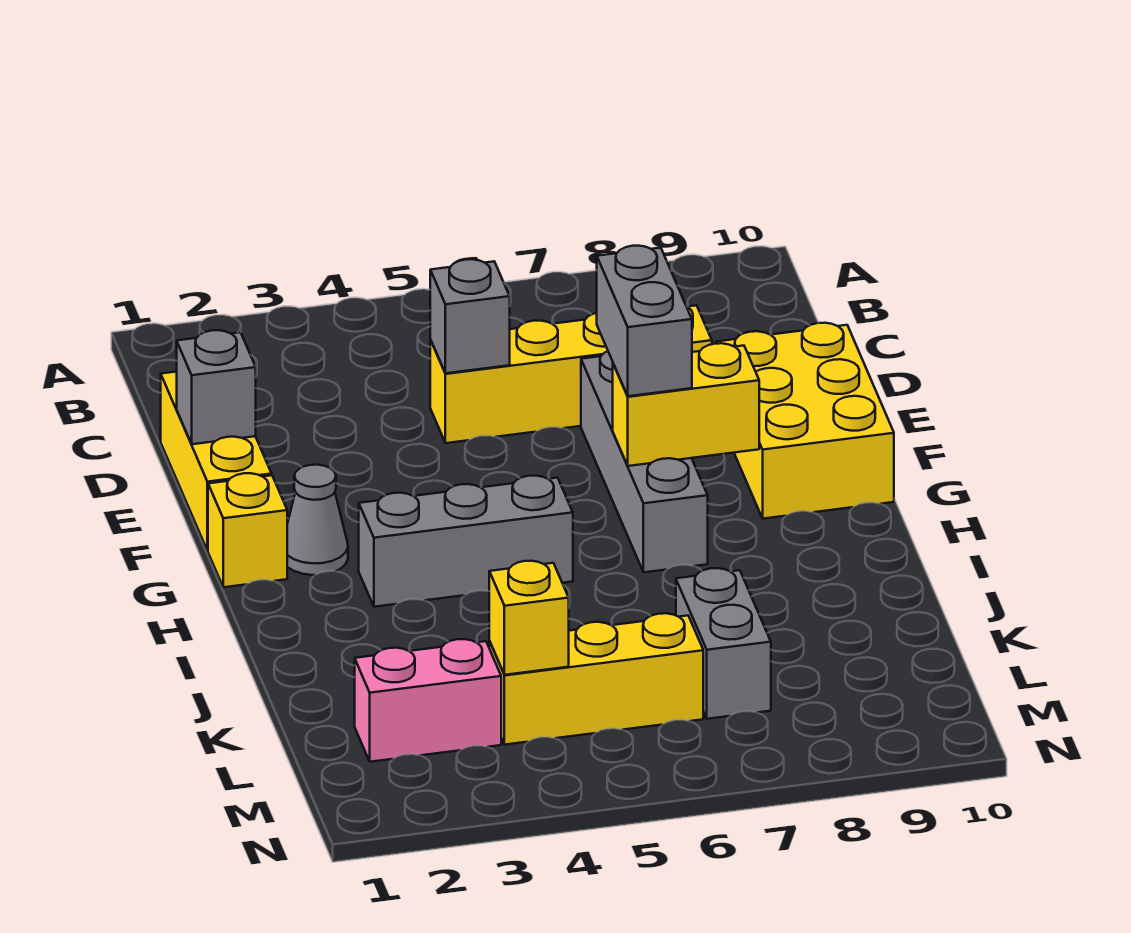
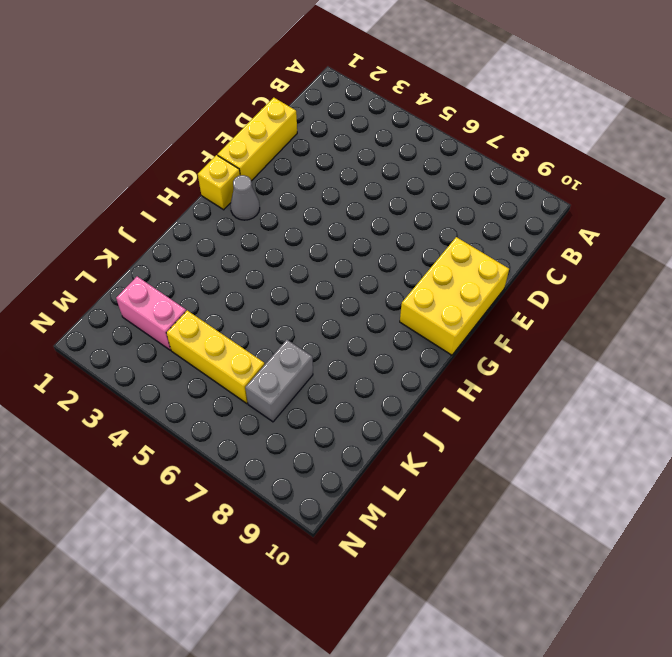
none -> yellow brick D5:D8 level 1
none -> grey brick E7:H7 level 1
none -> grey brick H3:H5 level 1

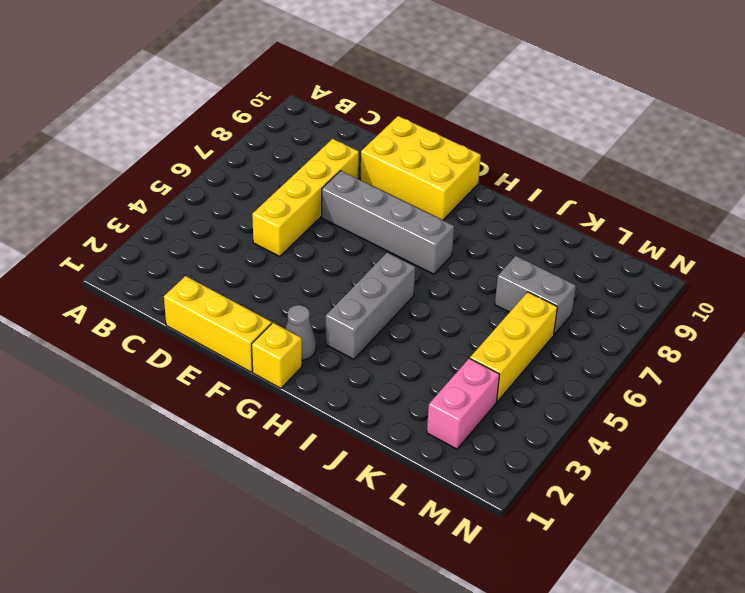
none -> grey brick D5 level 2
none -> grey brick E1 level 2
none -> yellow brick G7:G8 level 2

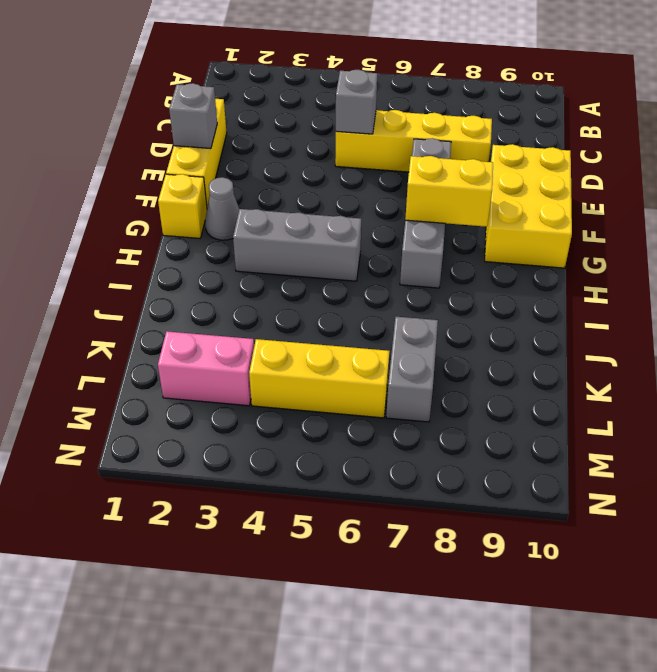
none -> yellow brick L4 level 2
none -> grey brick F7:G7 level 3

